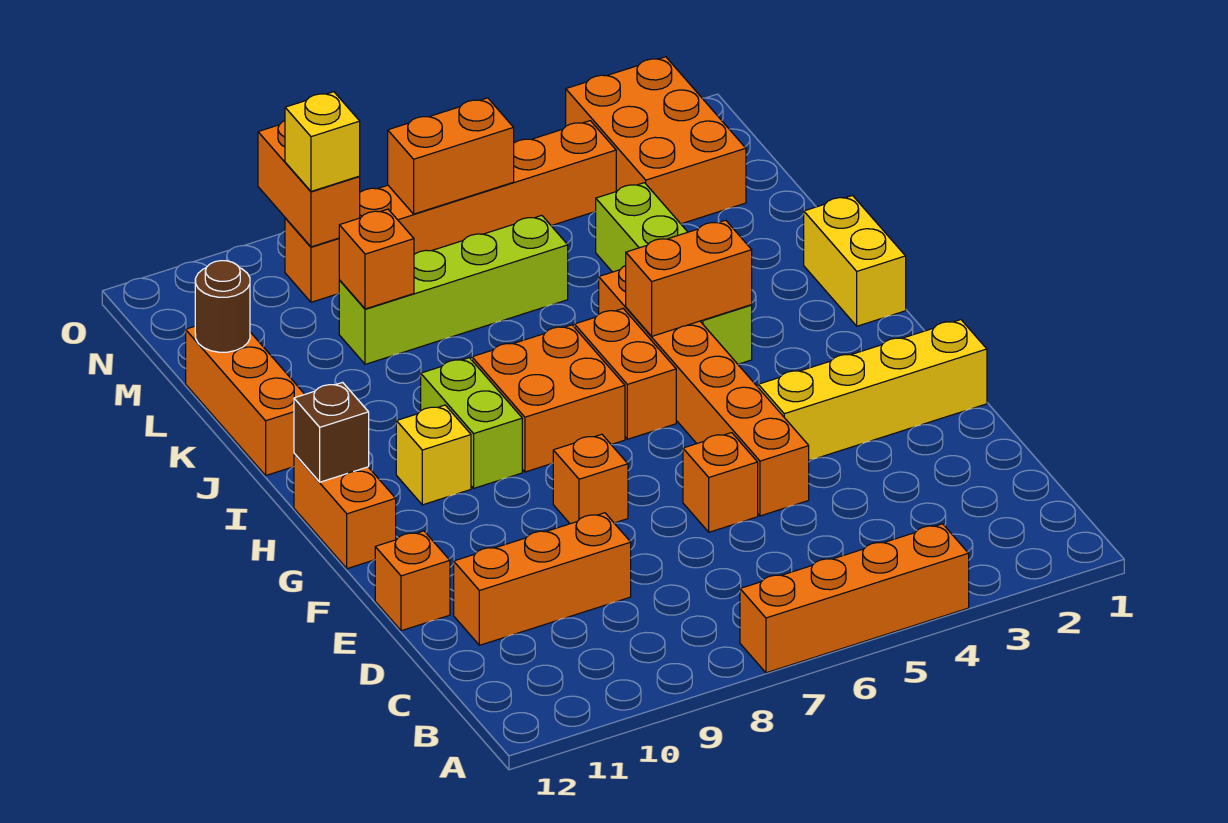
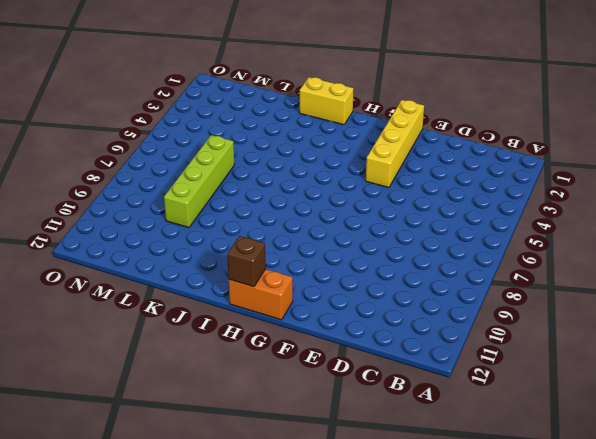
none -> orange brick A4:A7 level 1
none -> orange brick D9:D11 level 1
none -> orange brick E5:J5 level 1

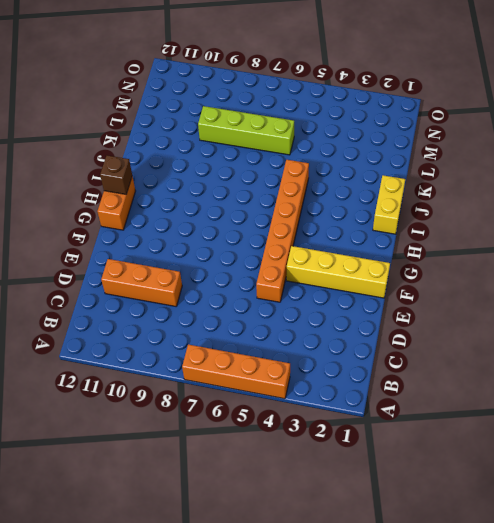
none -> orange brick E6 level 1
none -> orange brick E12 level 1
none -> orange brick F8 level 1

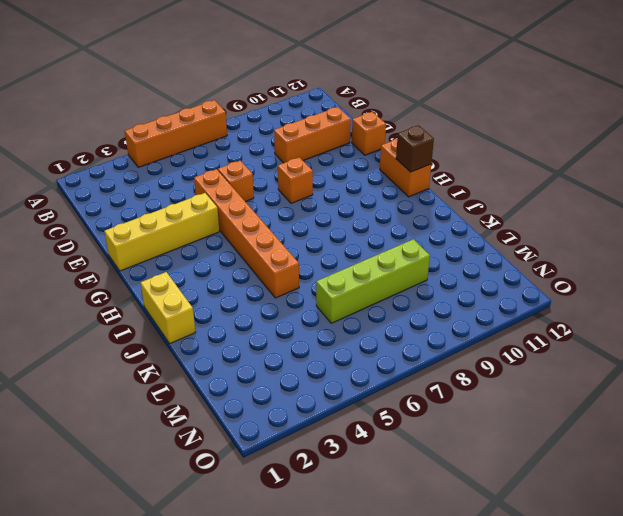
none -> orange brick H6:I6 level 1
none -> orange brick H7:I8 level 1
none -> lime brick H9:I9 level 1

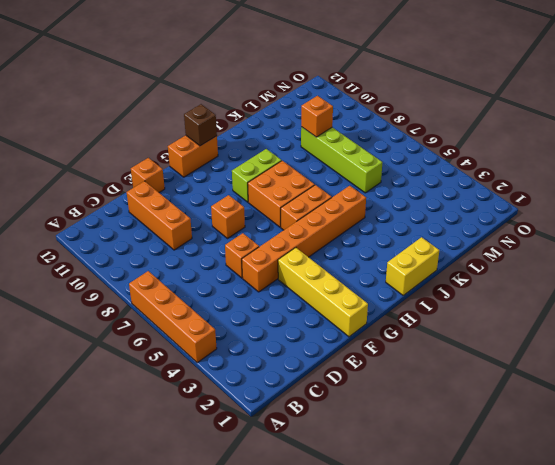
none -> yellow brick H10 level 1
none -> lime brick I4:L4 level 1
none -> orange brick J12:L12 level 1

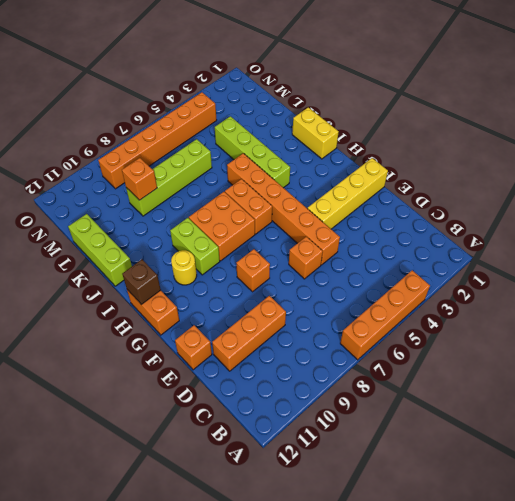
yellow round brick H10 level 1 -> yellow brick H10 level 1
lime brick J12:L12 level 1 -> orange brick J12:L12 level 1
none -> orange brick M2:O3 level 1
none -> orange brick I4:I5 level 2
none -> brown round brick L12 level 2

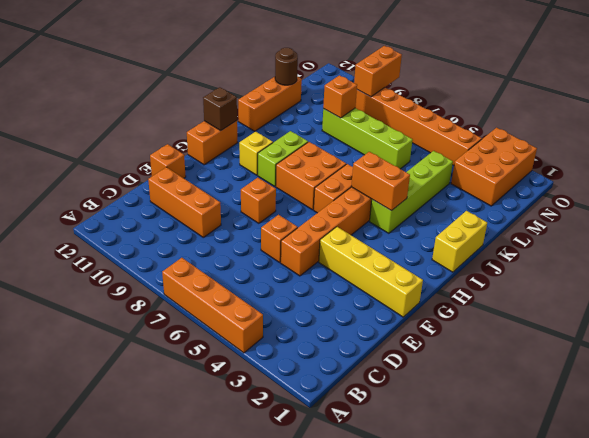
none -> orange brick N6:N7 level 2
none -> yellow brick N9 level 3

